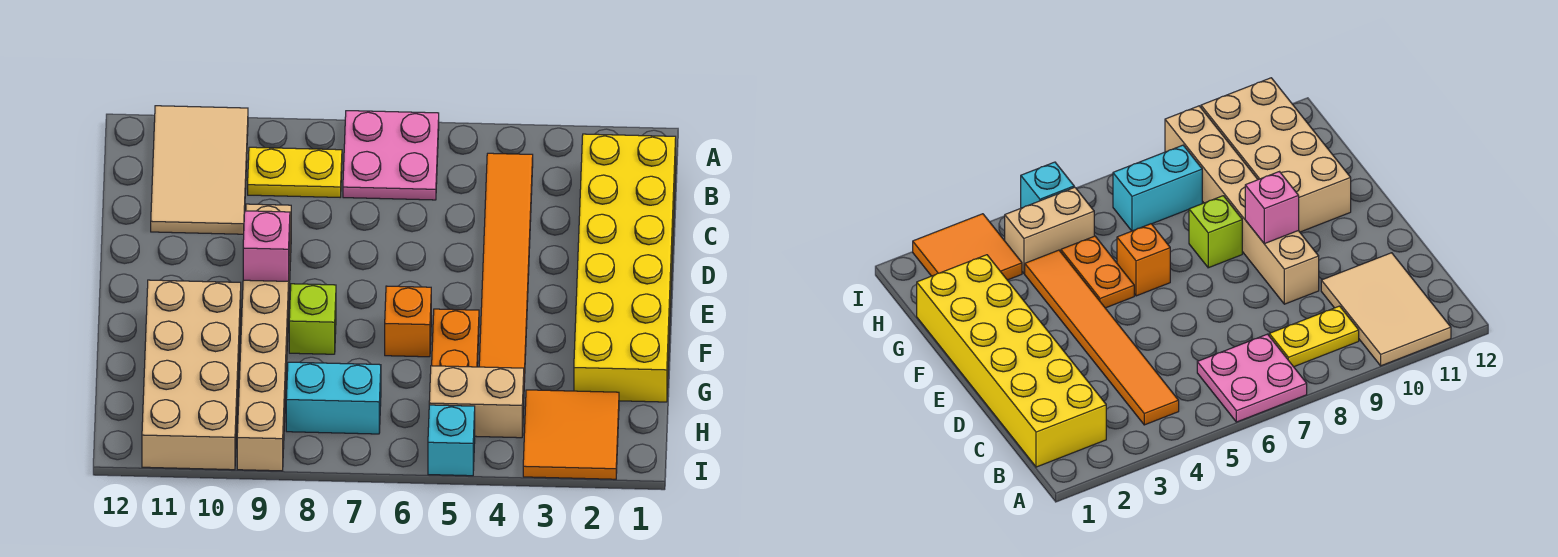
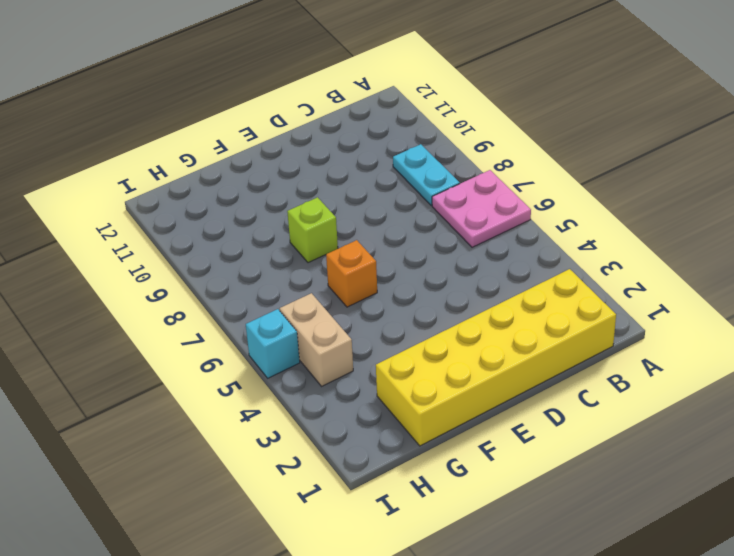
cyan plate B8:B9 level 1 -> yellow plate B8:B9 level 1
none -> tan tile A10:C11 level 1
none -> orange tile B4:G4 level 1
none -> tan brick D9:I9 level 1

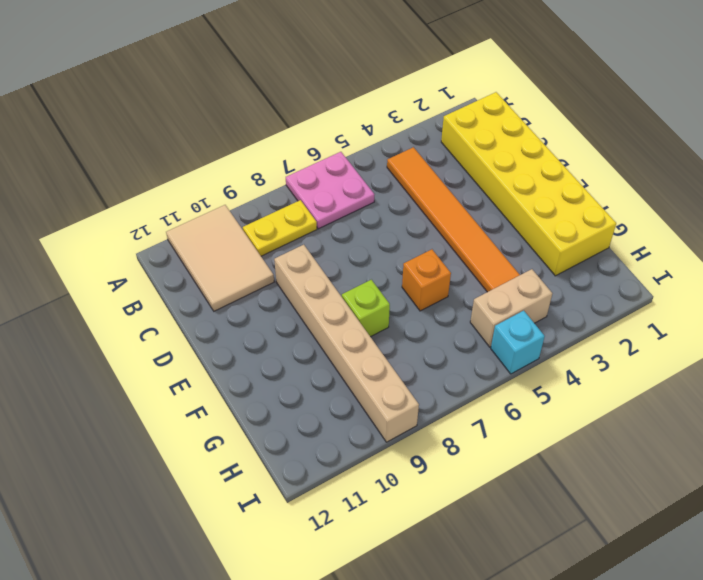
none -> orange plate F5:G5 level 1
none -> tan brick F10:I11 level 1
none -> orange tile H2:I3 level 1

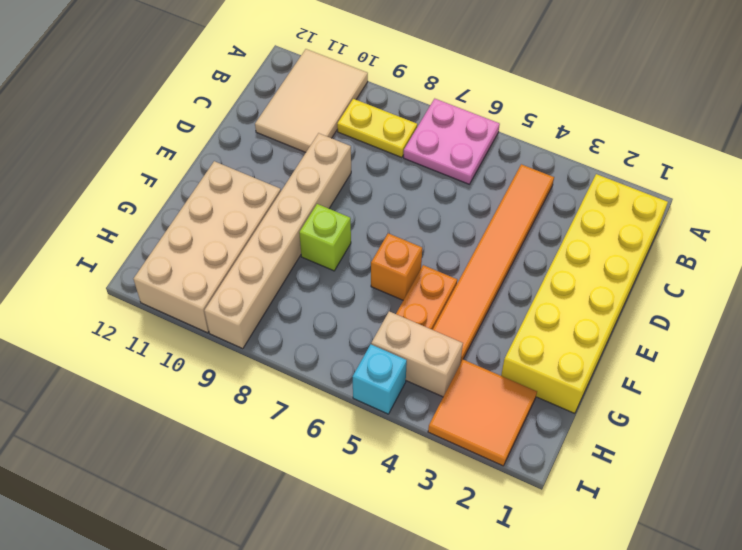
none -> cyan brick H7:H8 level 1
none -> pink brick E9 level 2

